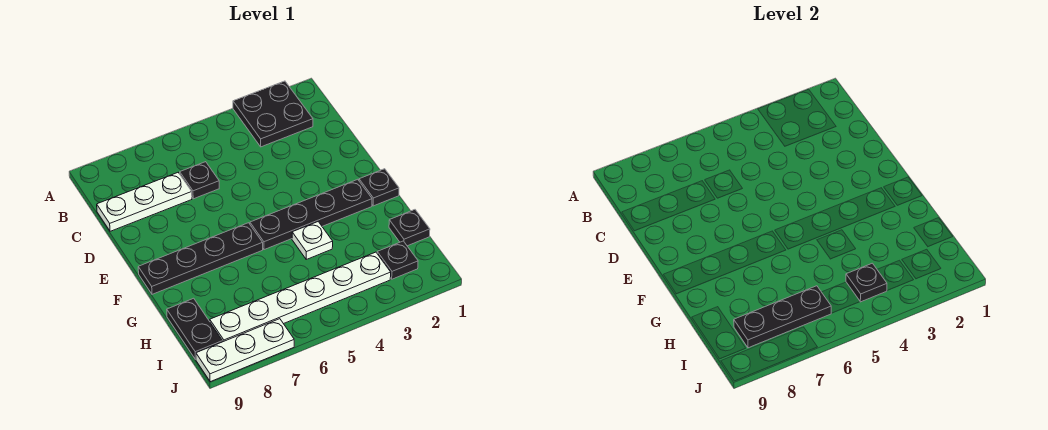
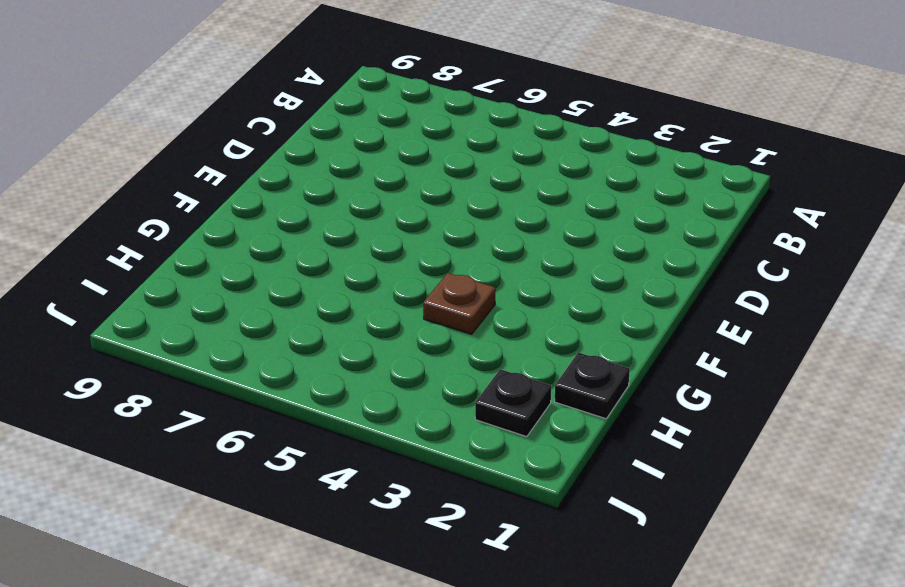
brown plate G4 level 1 -> white plate G4 level 1
none -> black plate A2:B3 level 1
none -> black plate C6 level 1
none -> white plate C7:C9 level 1

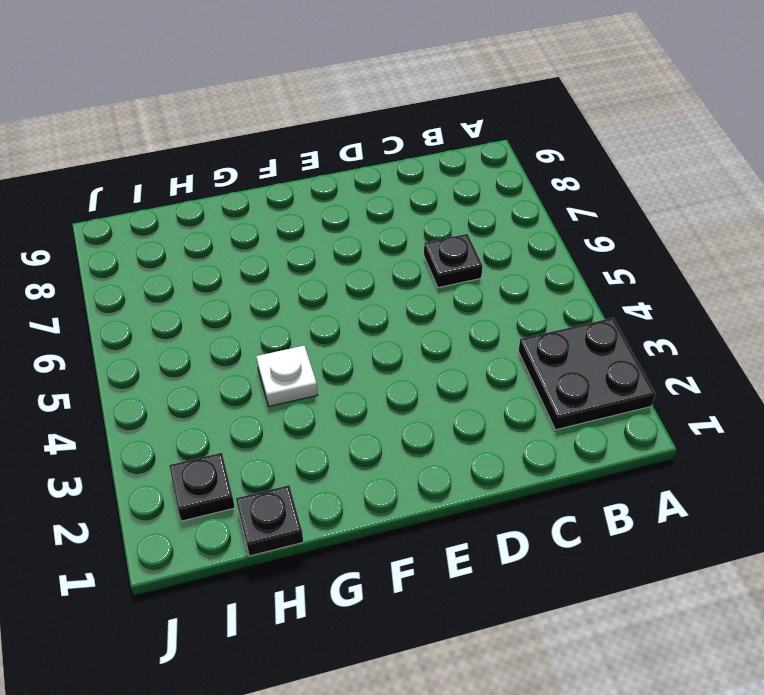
none -> white plate C7:C9 level 1
none -> black plate F1 level 1
none -> black plate F2:F5 level 1

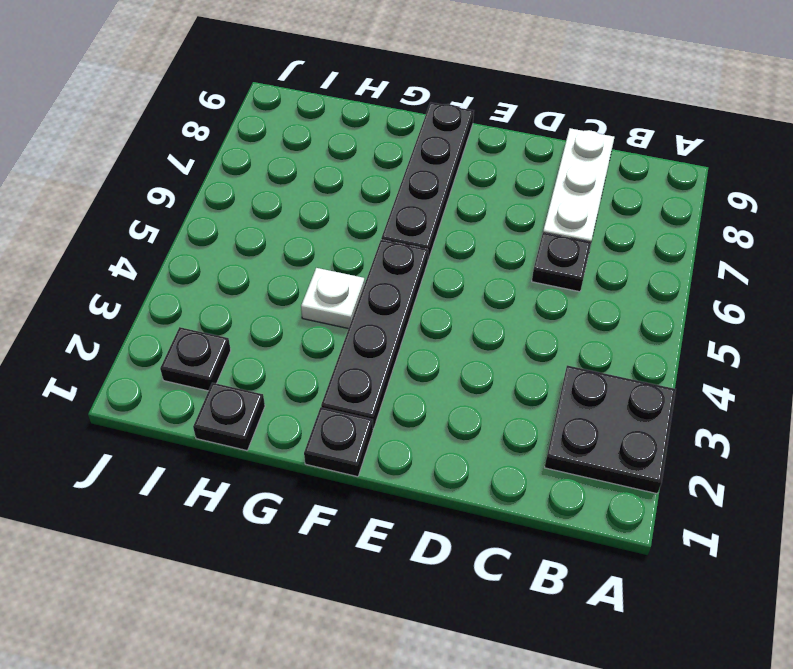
none -> black plate H9:I9 level 1
none -> white plate I3:I8 level 1
none -> white plate J7:J9 level 1

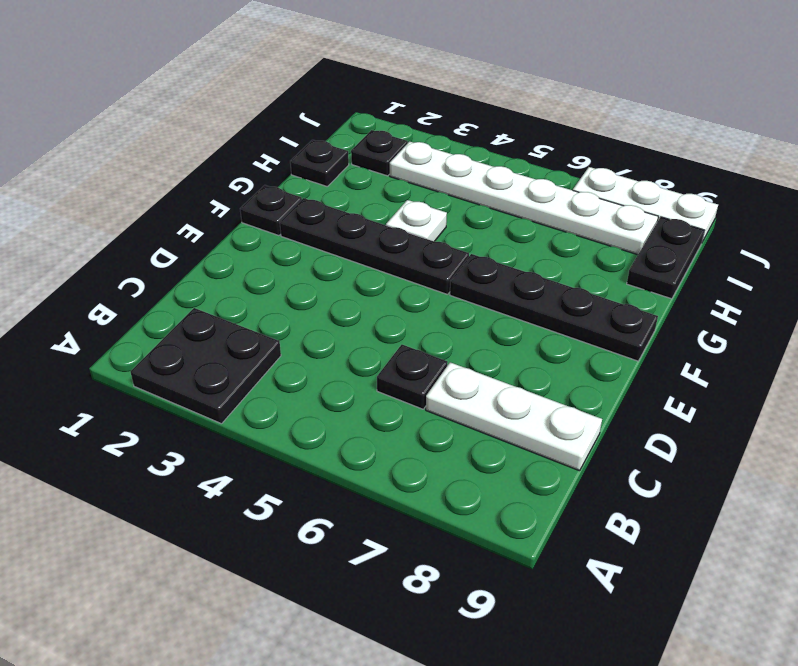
none -> black plate I4 level 2
none -> black plate I6:I8 level 2

